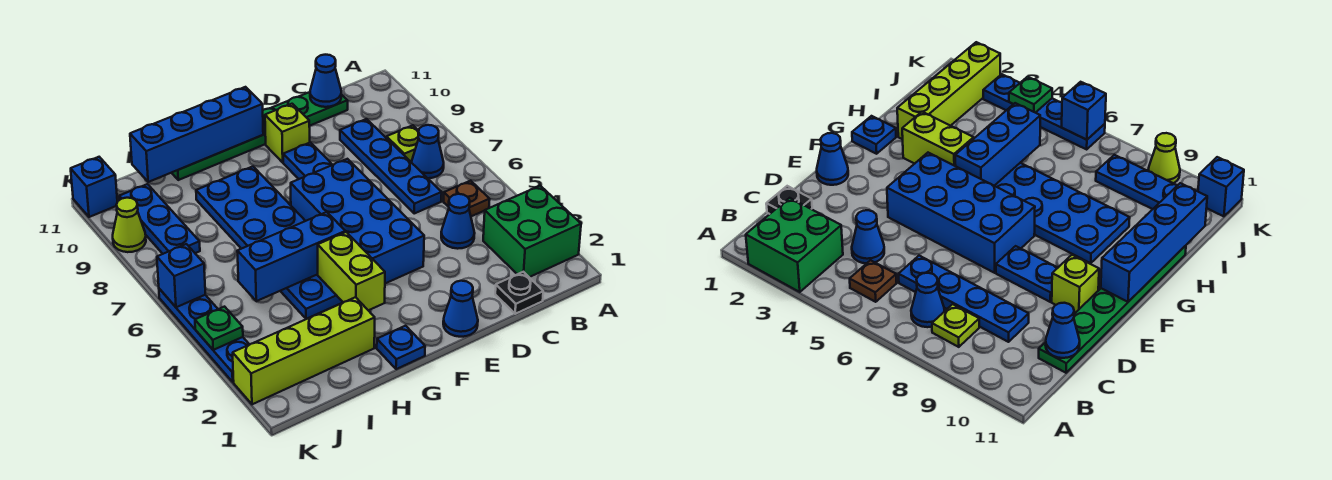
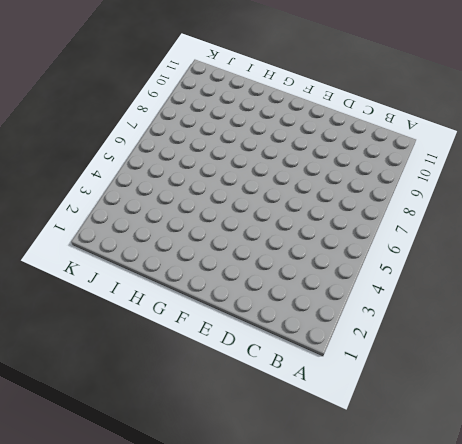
none -> green brick A2:B3 level 1
none -> brown plate B5 level 1
none -> blue cone B7 level 1

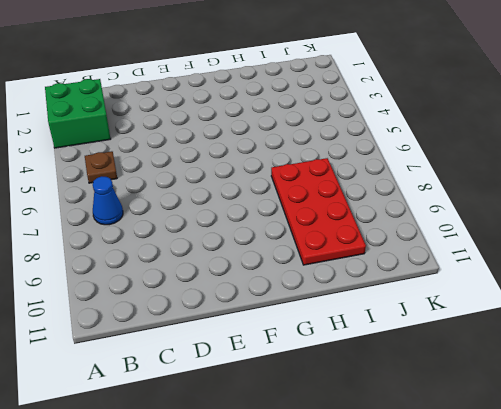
red plate H7:I10 level 1 -> blue plate G4:H9 level 1
none -> lime plate B8 level 1
none -> black plate C1 level 1
none -> blue cone C4 level 1

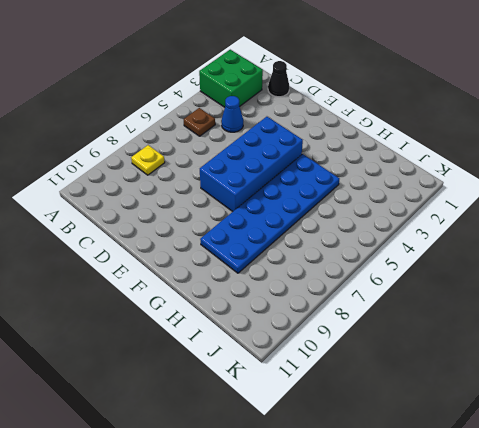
yellow plate B8 level 1 -> lime plate B8 level 1
black cone C1 level 1 -> black plate C1 level 1
none -> blue cone B7 level 1
none -> blue plate C6:C9 level 1
none -> green plate C11:H11 level 1

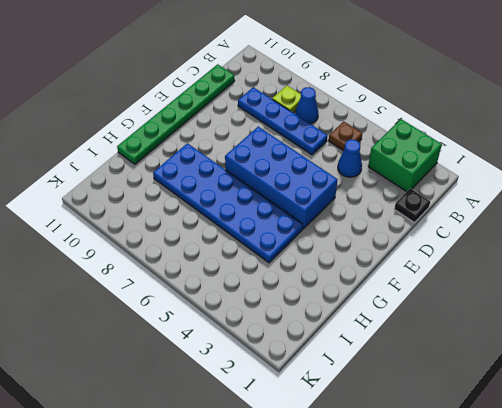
none -> blue cone E1 level 1
none -> blue plate E8:E9 level 1
none -> lime brick E10 level 1

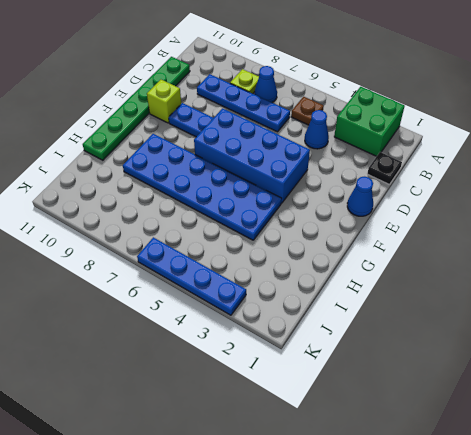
none -> blue plate G1 level 1
none -> lime brick H2:K2 level 1
none -> blue plate J8:J10 level 1

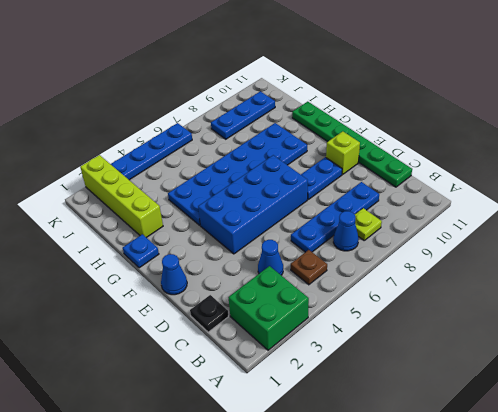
none -> lime cone K9 level 1
none -> blue brick K11 level 1
none -> blue cone C11 level 2

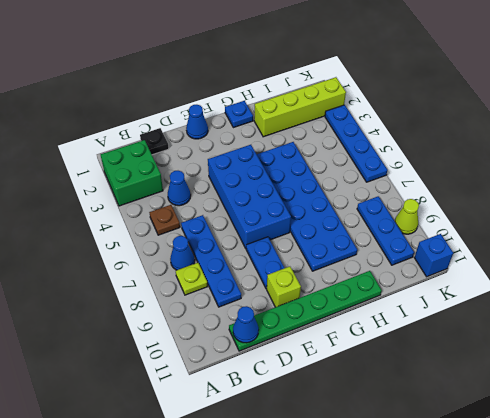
none -> blue brick F11:I11 level 2
none -> lime brick G3:G4 level 2
none -> blue brick G5:I5 level 2

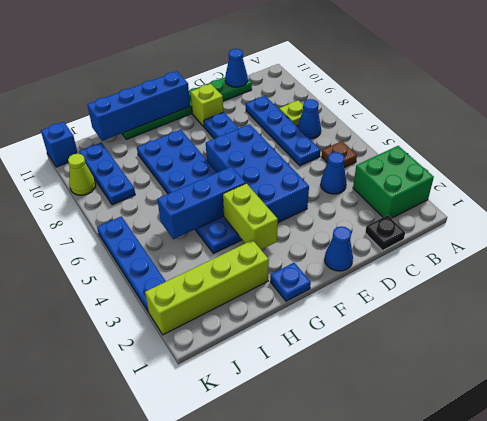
none -> green plate K4 level 2
none -> blue brick K6 level 2

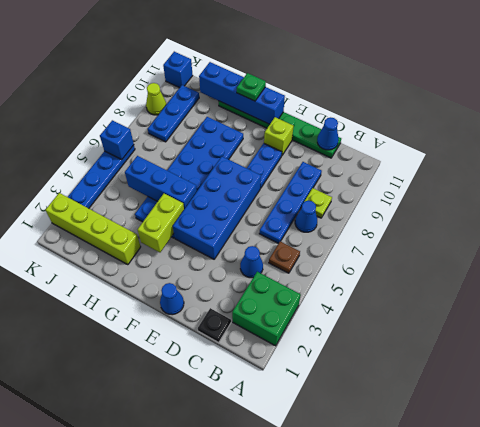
green plate G11 level 3 -> green plate K4 level 2
none -> blue plate G1 level 1

